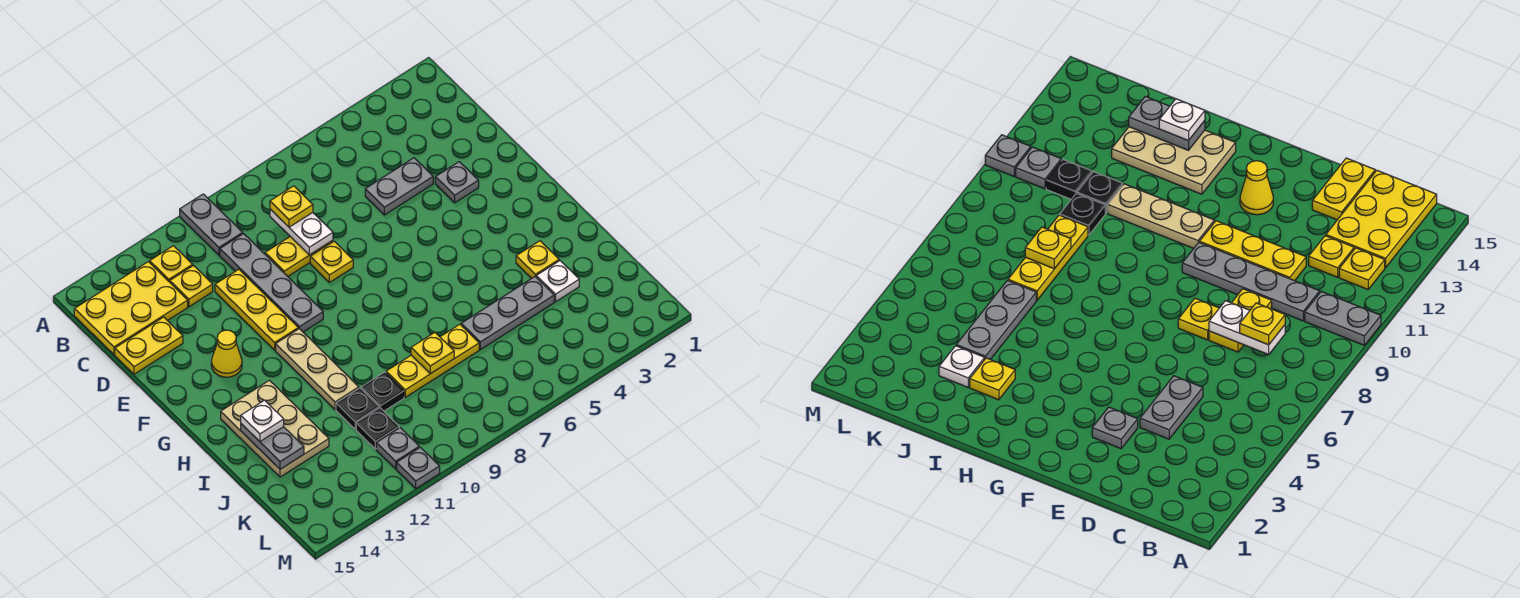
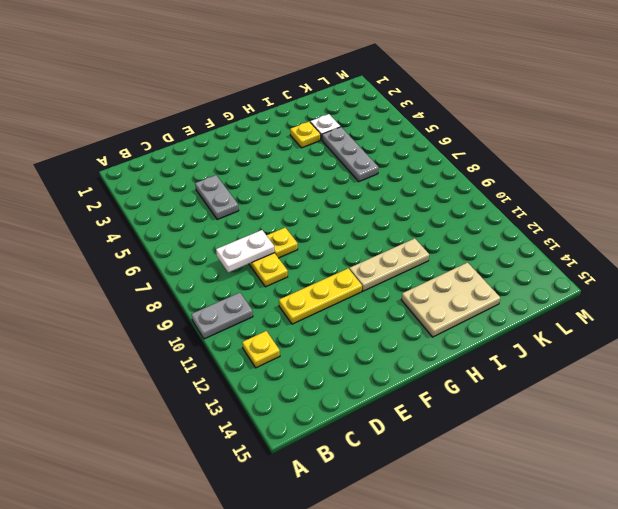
none -> yellow plate B13:C15 level 1
none -> grey plate C10:F10 level 1
none -> yellow plate C12 level 1

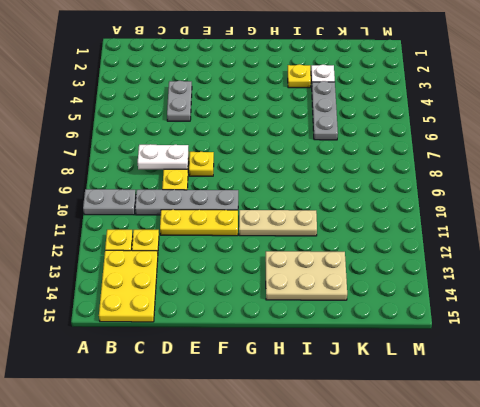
none -> yellow plate D14:D15 level 1
none -> grey plate E3 level 1
none -> yellow cone F13 level 1

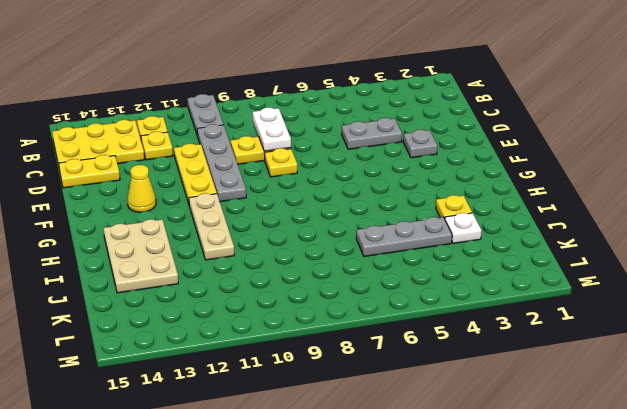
none -> yellow plate J7:J9 level 1
none -> black plate J10 level 1
none -> black plate J11 level 1

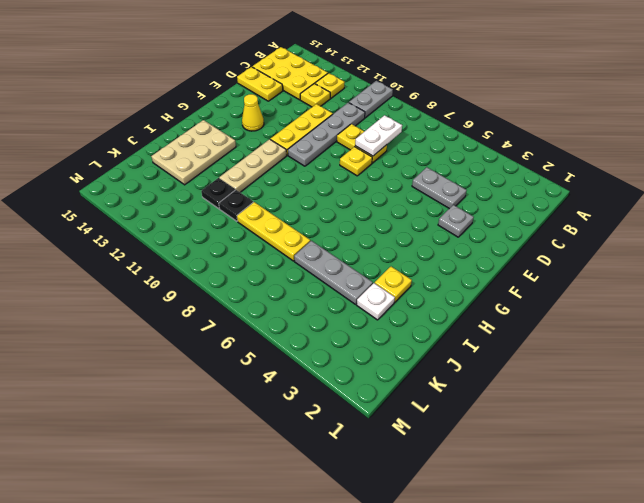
none -> black plate K11 level 1
none -> grey plate L11 level 1
none -> grey plate M11 level 1

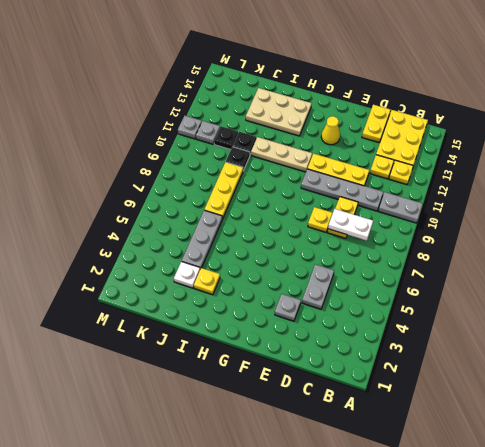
none -> grey plate I14:J14 level 2
none -> yellow plate J8 level 2
none -> yellow plate C8 level 3

